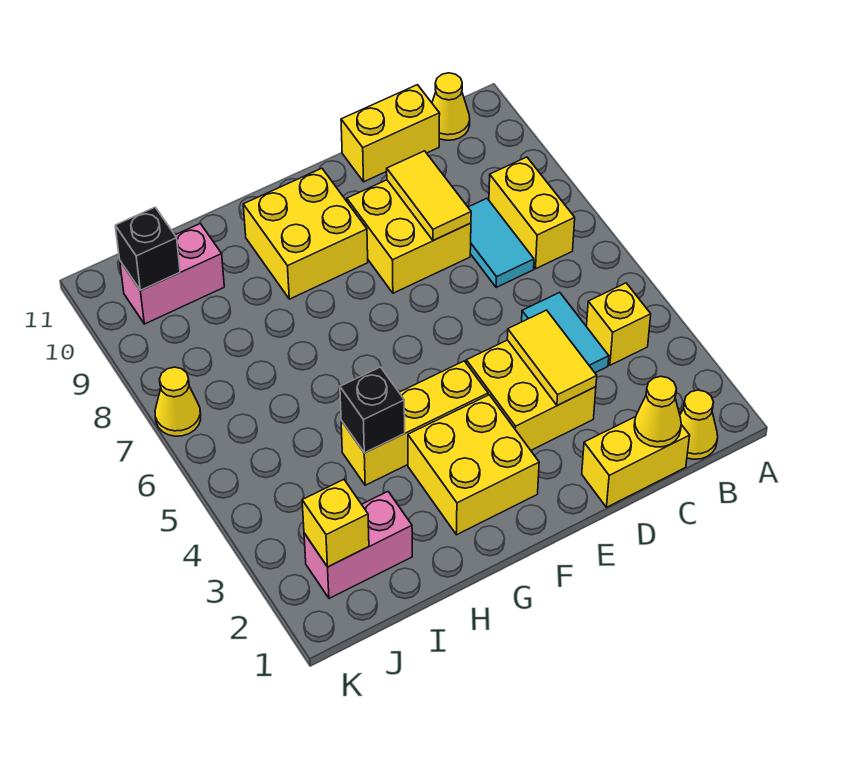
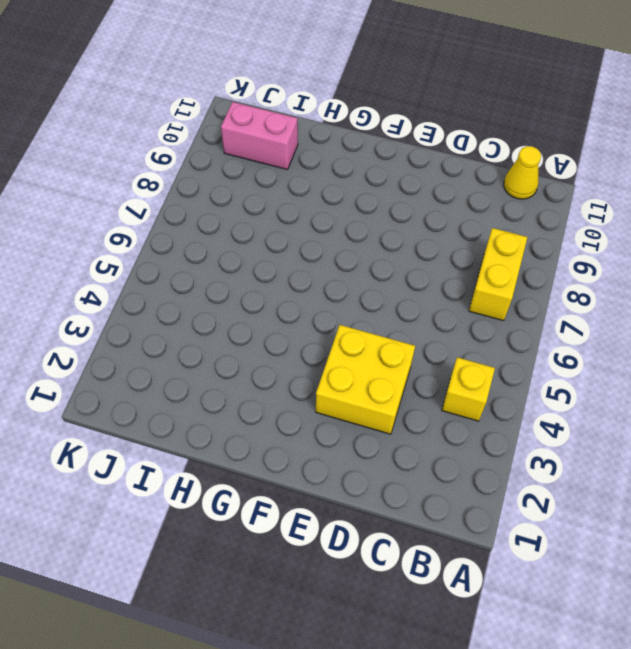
none -> yellow cone B1 level 1
none -> yellow brick C1:D1 level 1
none -> cyan tile C4:C5 level 1

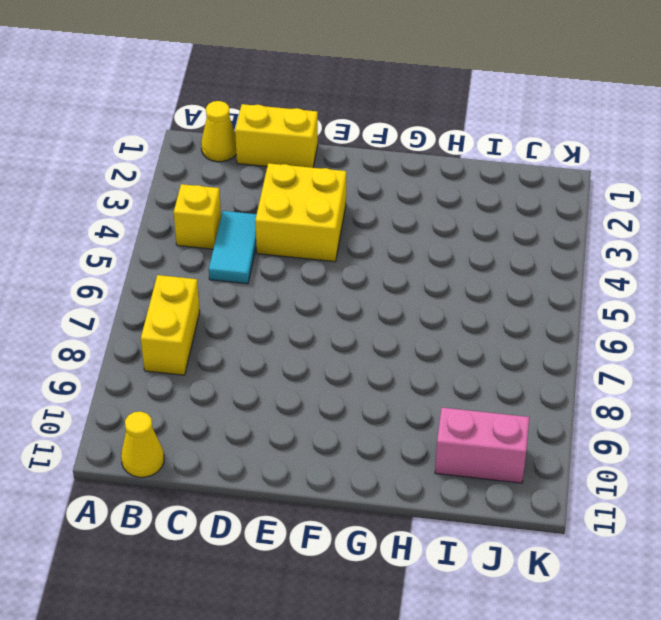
none -> cyan tile C7:C8 level 1
none -> yellow brick C11:D11 level 1
none -> yellow brick D8:E9 level 1

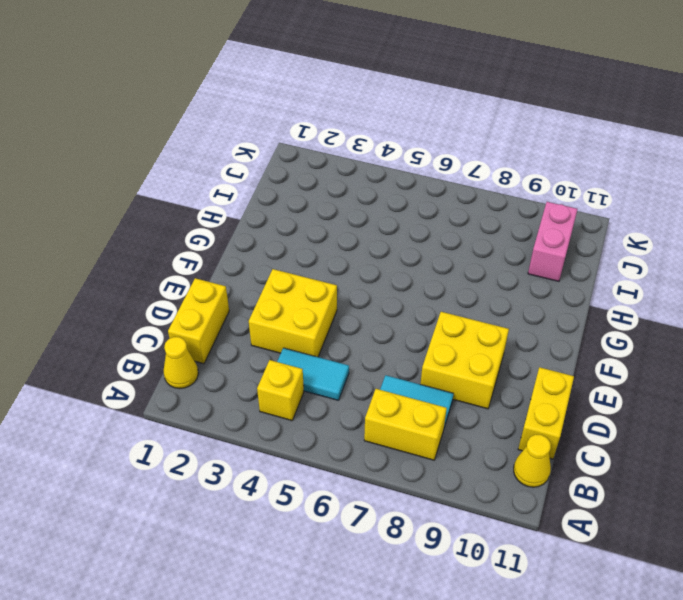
none -> yellow brick F2:G3 level 1
none -> yellow brick F4:H4 level 1
none -> yellow brick F9:G10 level 1

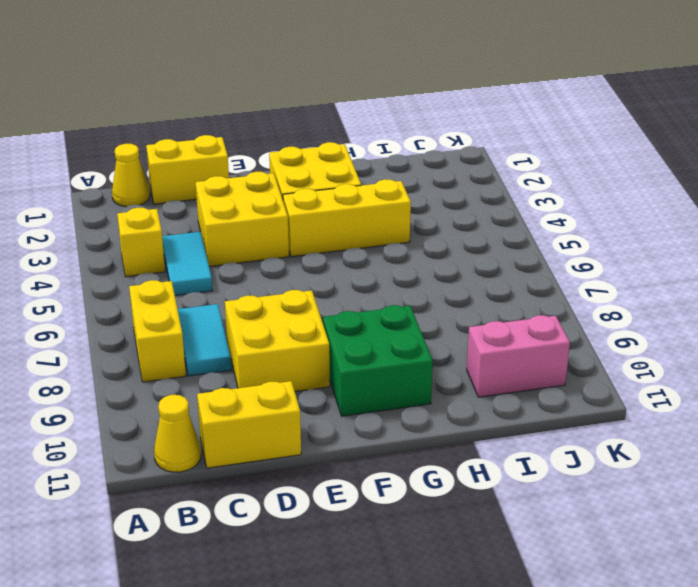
green brick F9:G10 level 1 -> yellow brick F9:G10 level 1
none -> pink brick I2:J2 level 1
none -> yellow cone K7 level 1
none -> yellow cone C1 level 2

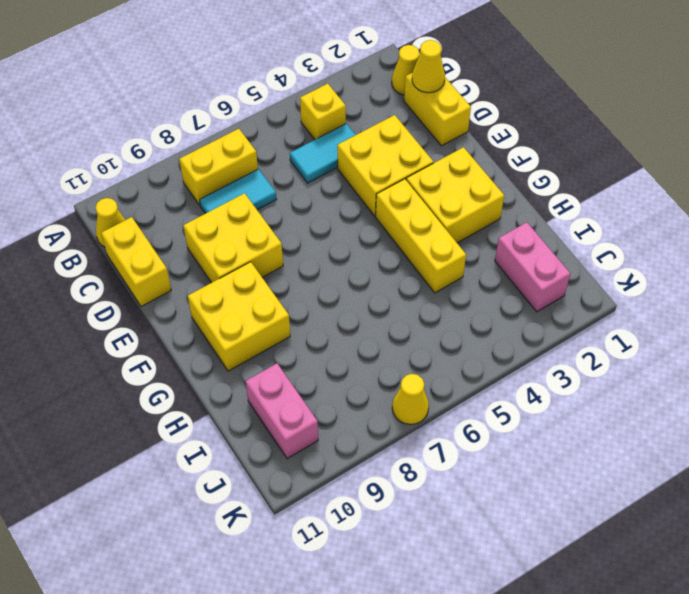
none -> yellow tile D3:D4 level 2
none -> yellow tile D8:D9 level 2
none -> black brick H4 level 2

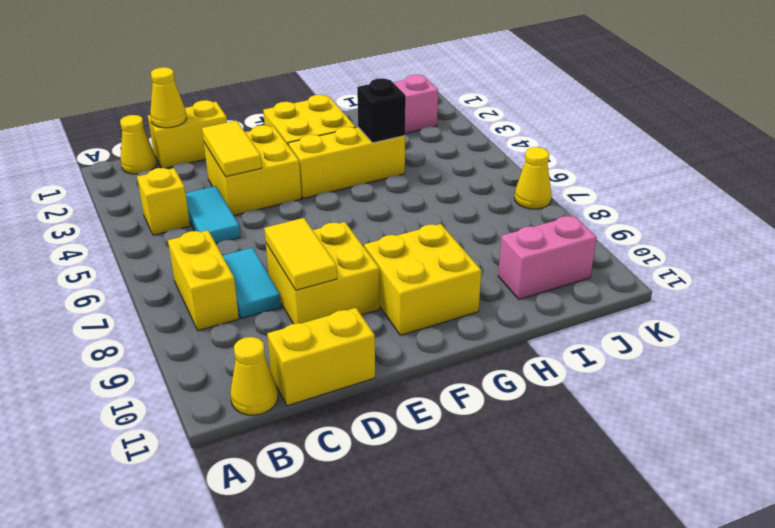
none -> yellow brick J2 level 2
none -> black brick J10 level 2

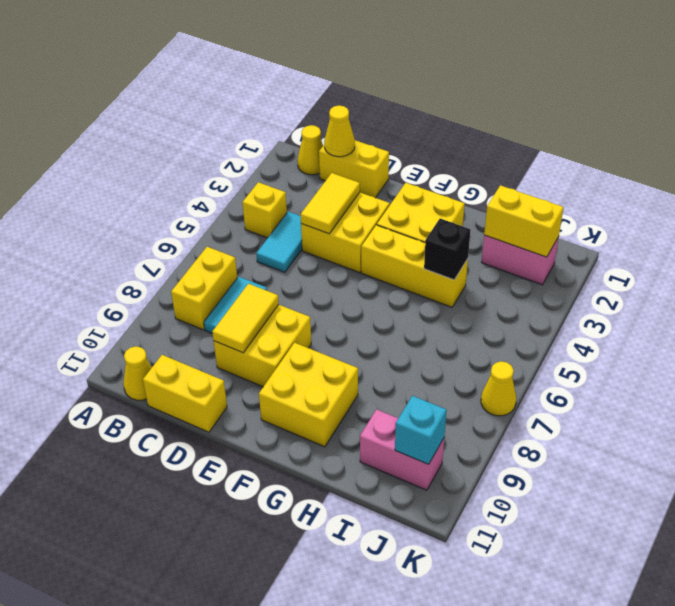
yellow brick I2:J2 level 2 -> yellow brick J2 level 2
cyan brick J10 level 2 -> black brick J10 level 2

